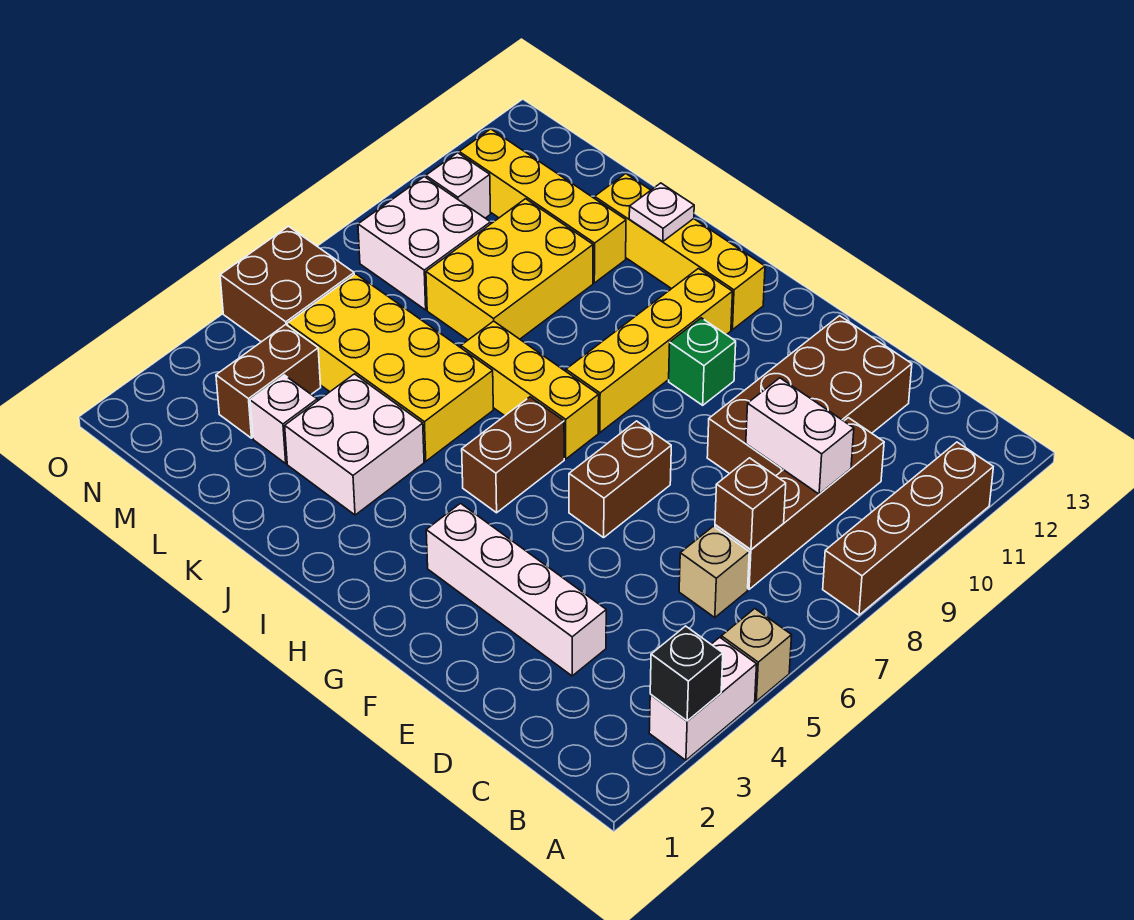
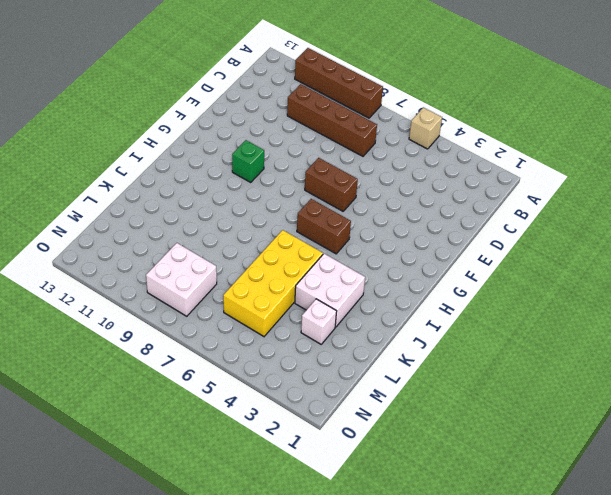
none -> white brick A3:A4 level 1
none -> tan brick C6 level 1
none -> white brick D3:G3 level 1

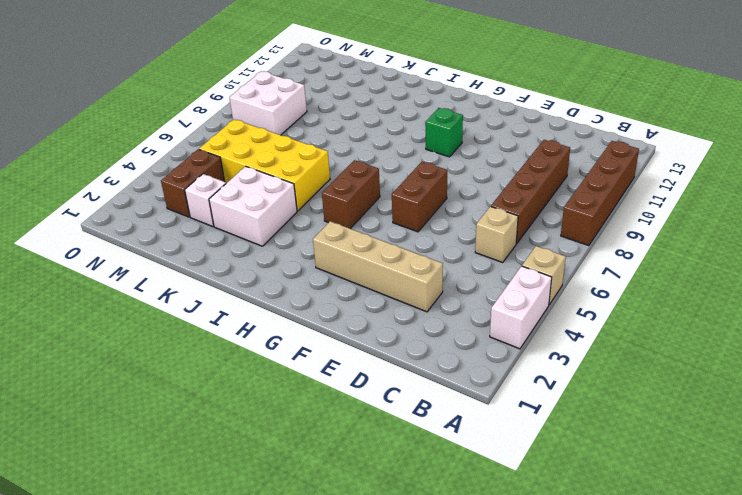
tan brick D3:G3 level 1 -> white brick D3:G3 level 1
none -> brown brick D9:E12 level 1
none -> yellow brick H7:J7 level 1
none -> yellow brick H8:H11 level 1

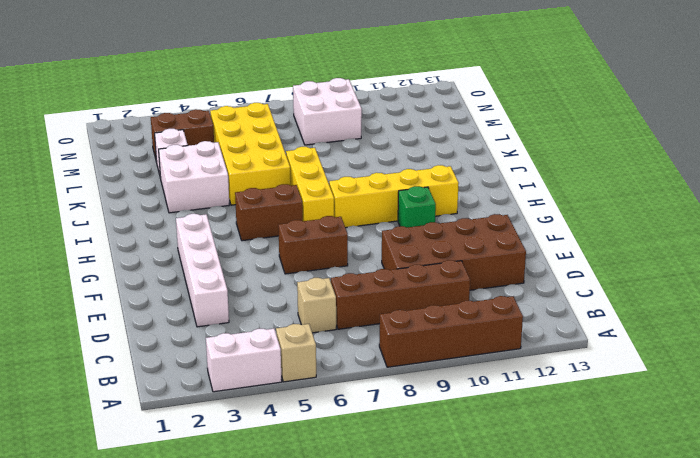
none -> yellow brick H12:K12 level 1
none -> yellow brick K8:L10 level 1
none -> yellow brick K11:N11 level 1

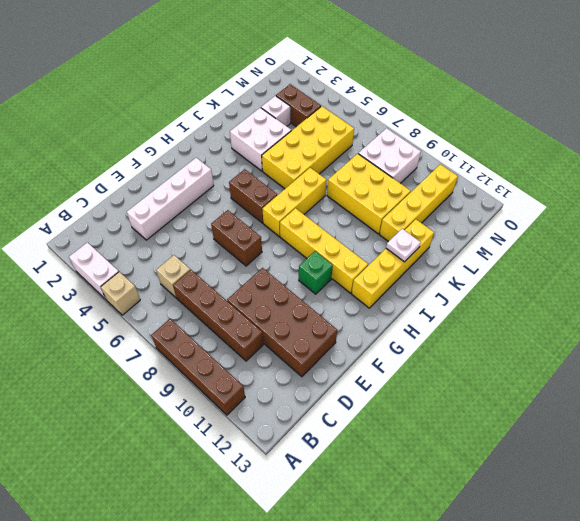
none -> brown brick N5:O6 level 1
none -> white brick N10 level 1
none -> black brick A3 level 2

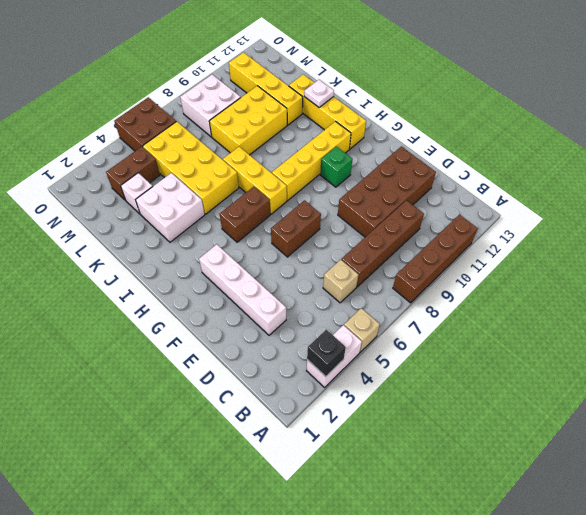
none -> white brick N10 level 1
none -> brown brick C7 level 2
none -> white brick C9:D9 level 2

